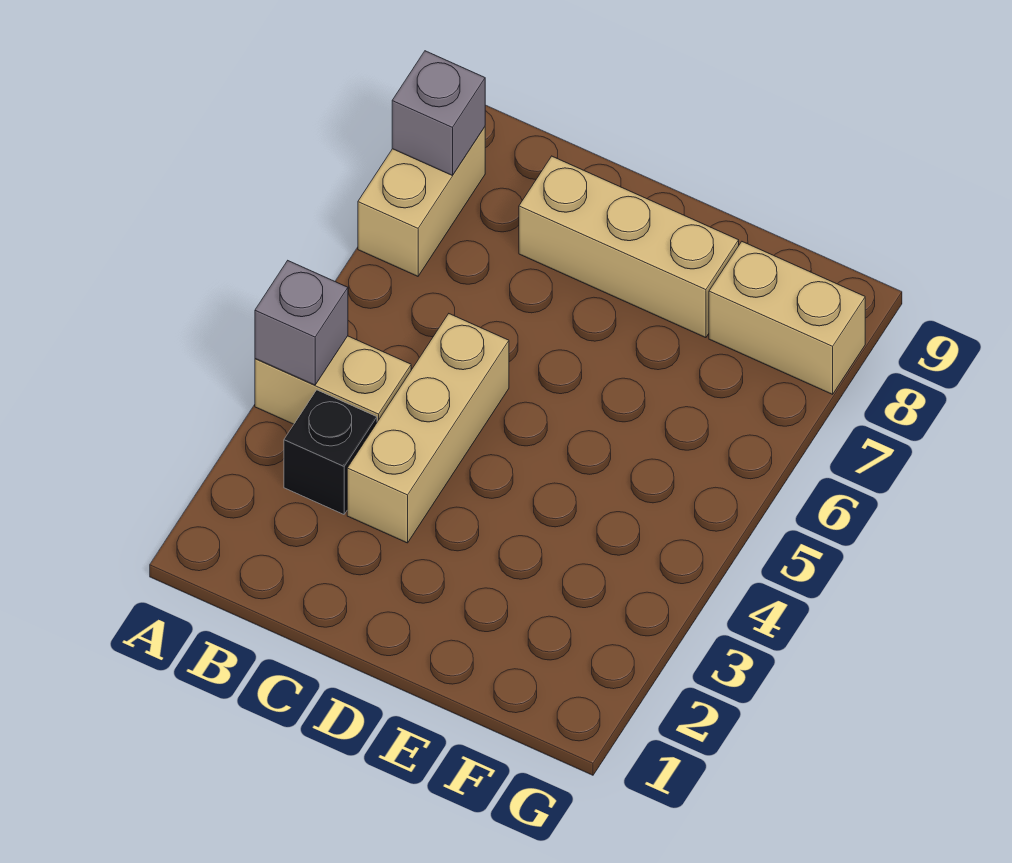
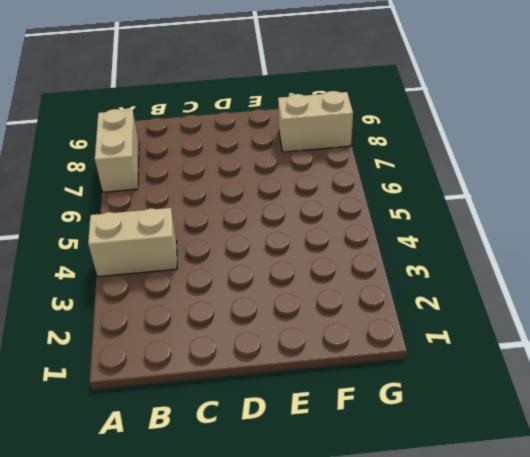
none -> black brick B3 level 1
none -> tan brick C3:C5 level 1

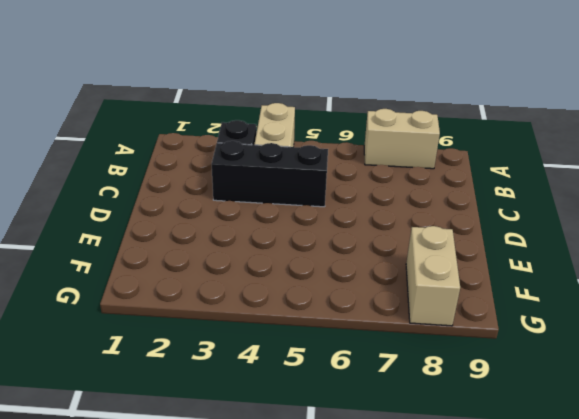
black brick C3:C5 level 1 -> tan brick C3:C5 level 1
none -> tan brick C8:E8 level 1
none -> grey brick A4 level 2

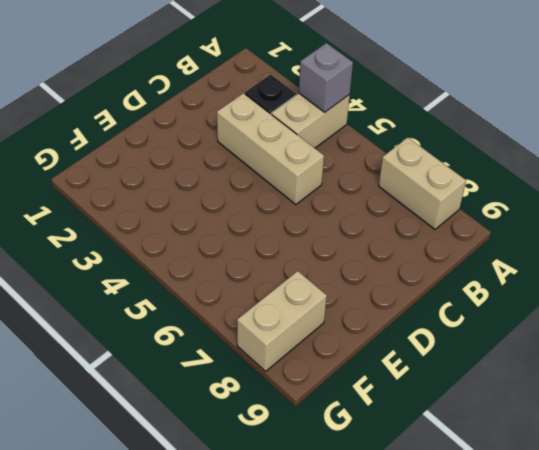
none -> tan brick C8:E8 level 1
none -> grey brick A8 level 2

